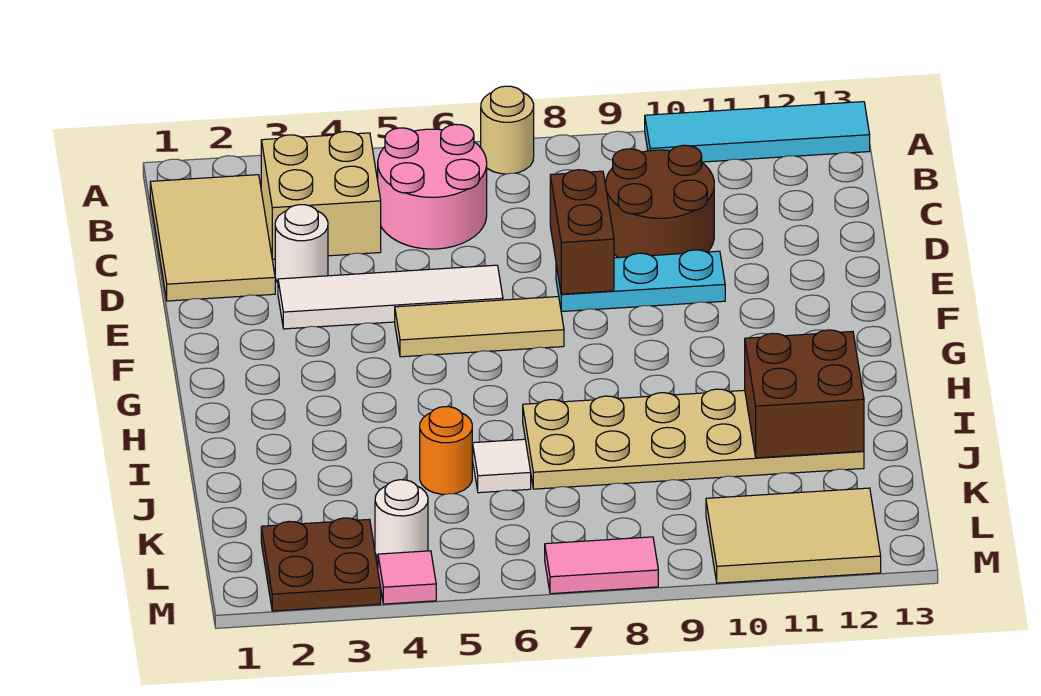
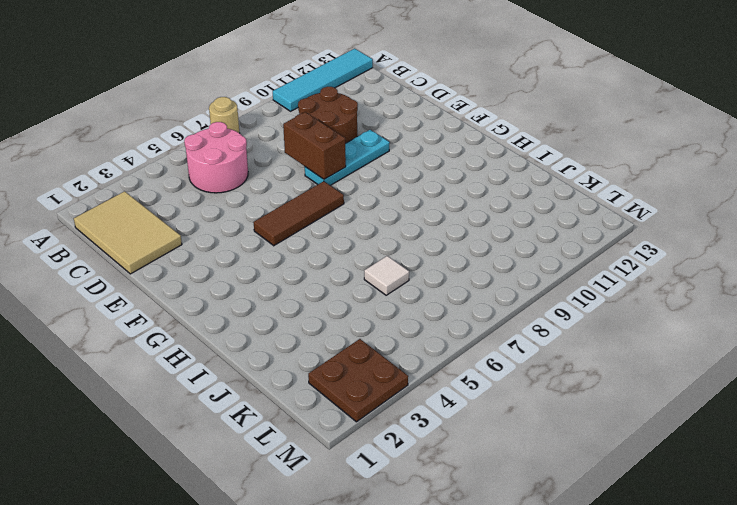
brown tile F5:F7 level 1 -> tan tile F5:F7 level 1
none -> tan brick B3:C4 level 1
none -> white round brick D3 level 1
none -> white tile E3:E6 level 1

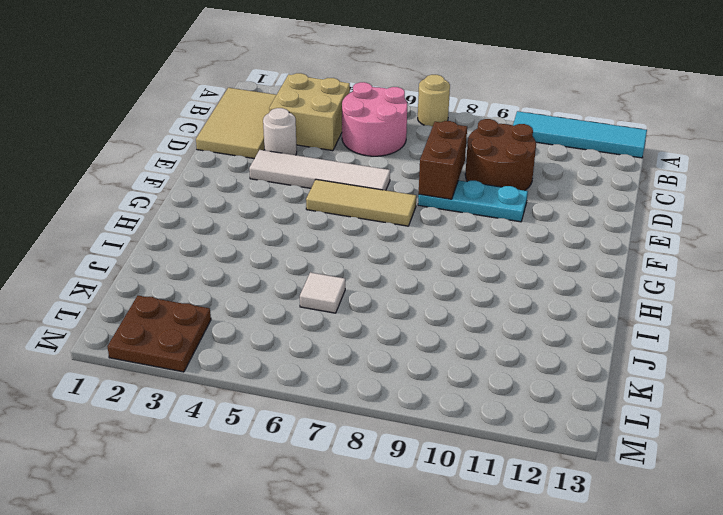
none -> tan plate I7:J12 level 1
none -> orange round brick J5 level 1
none -> white round brick L4 level 1

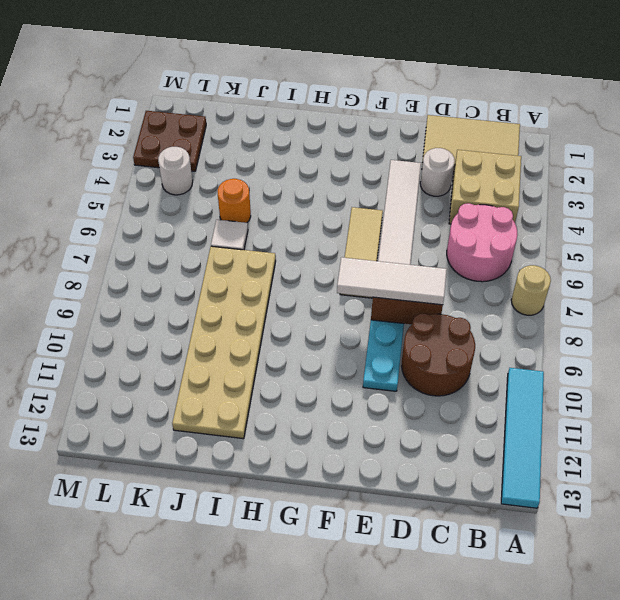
white tile D8:F8 level 3 -> none
none -> tan tile L10:M12 level 1
none -> pink tile M4 level 1
none -> pink tile M7:M8 level 1

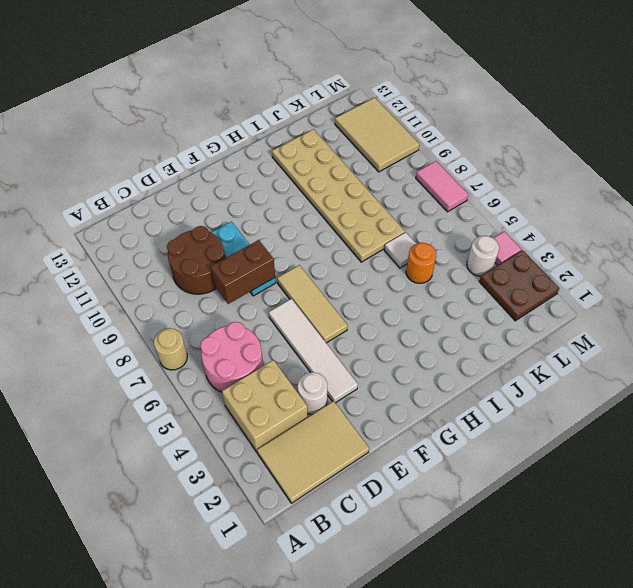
none -> cyan tile A10:A13 level 1
none -> brown brick I11:J12 level 2

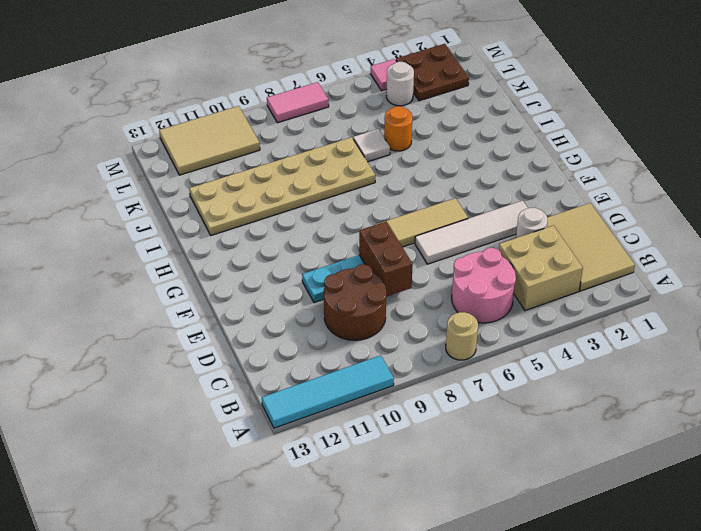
none -> brown brick I11:J12 level 2

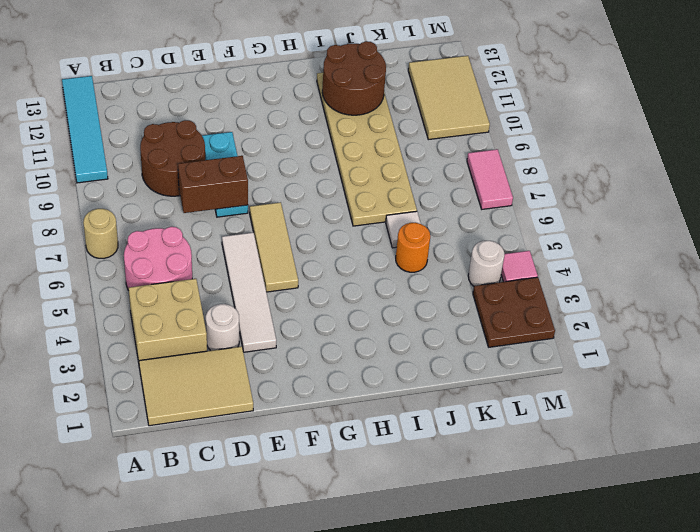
brown round brick I11:J12 level 2 -> brown brick I11:J12 level 2

